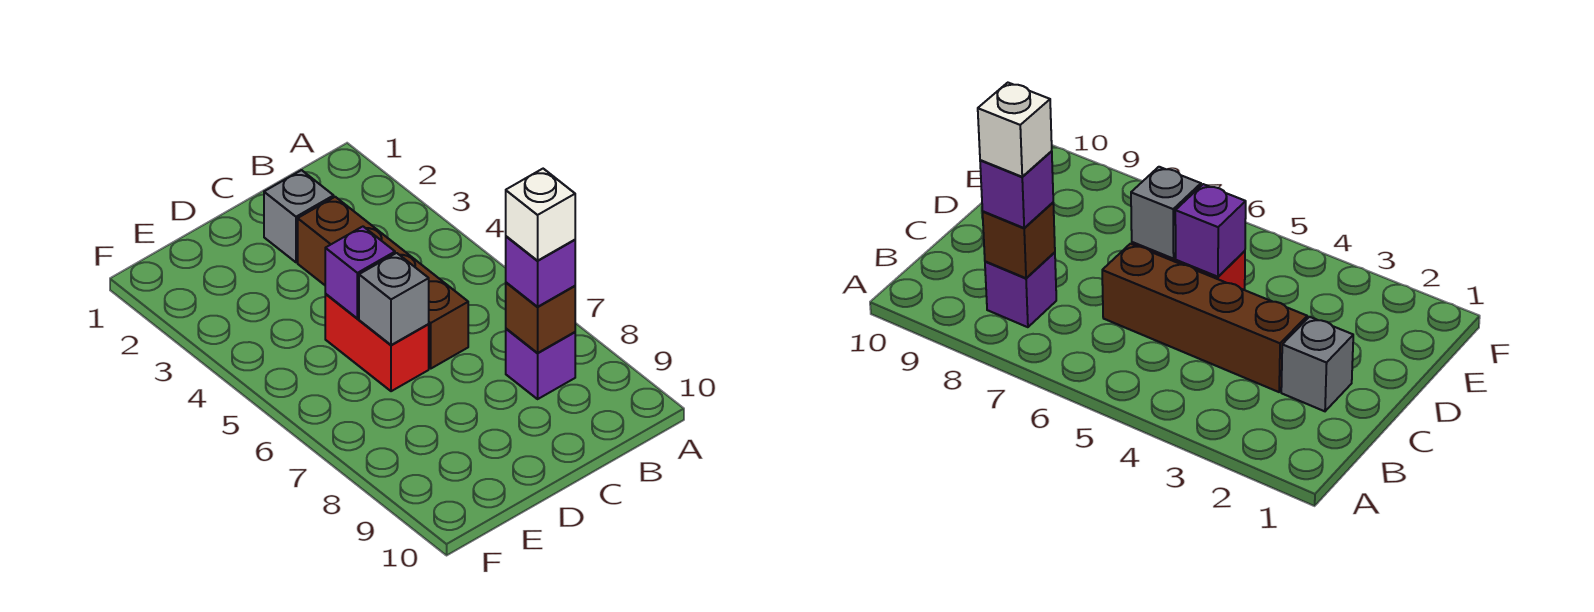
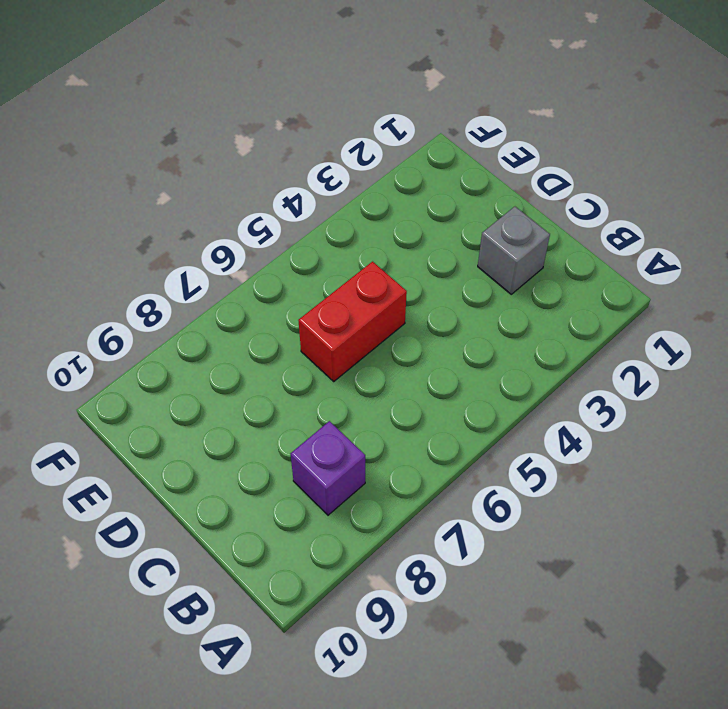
none -> brown brick C3:C6 level 1
none -> brown brick B8 level 2

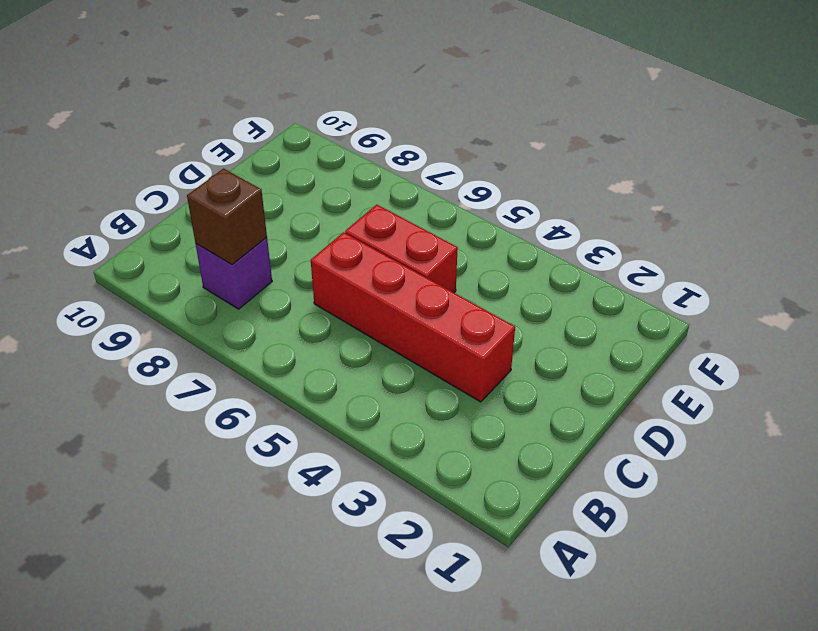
red brick C3:C6 level 1 -> brown brick C3:C6 level 1
none -> grey brick C2 level 1
none -> purple brick D5 level 2

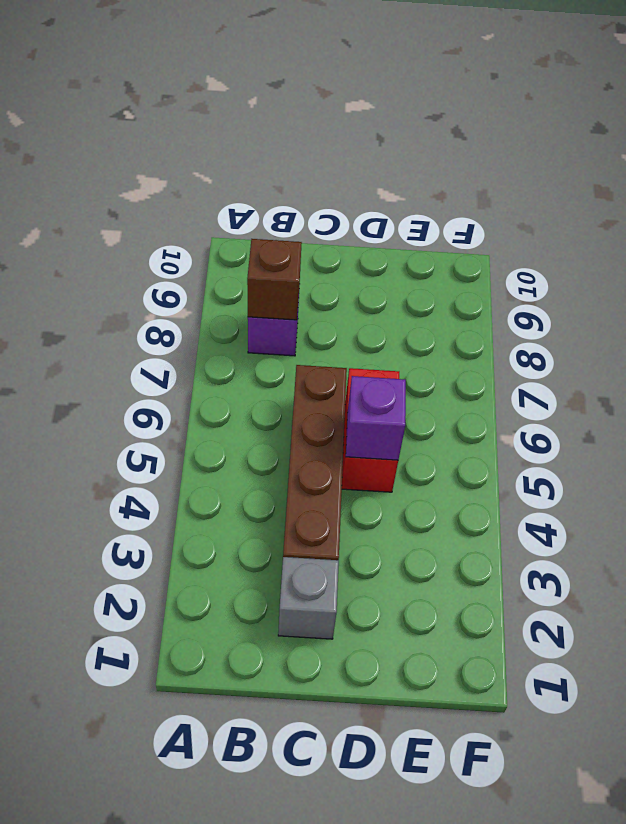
none -> grey brick D6 level 2
none -> purple brick B8 level 3

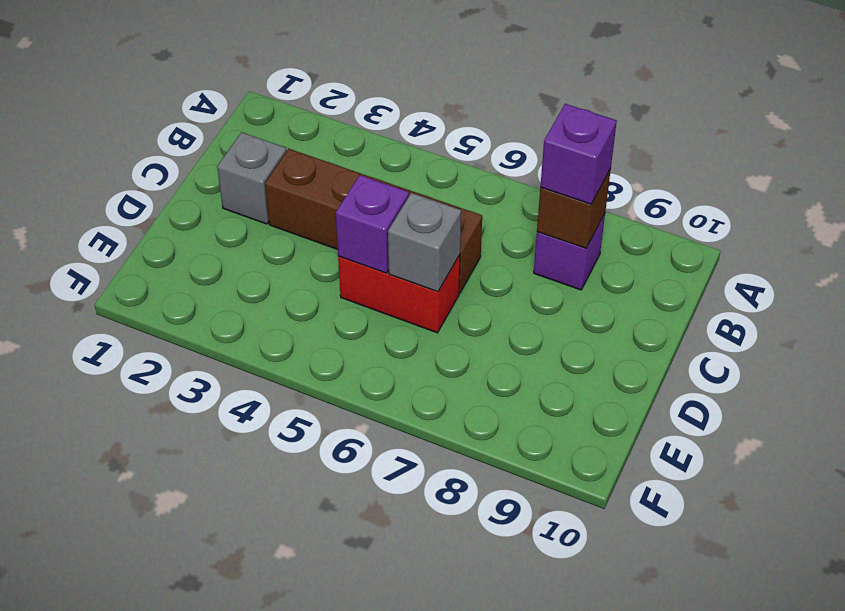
none -> white brick B8 level 4

